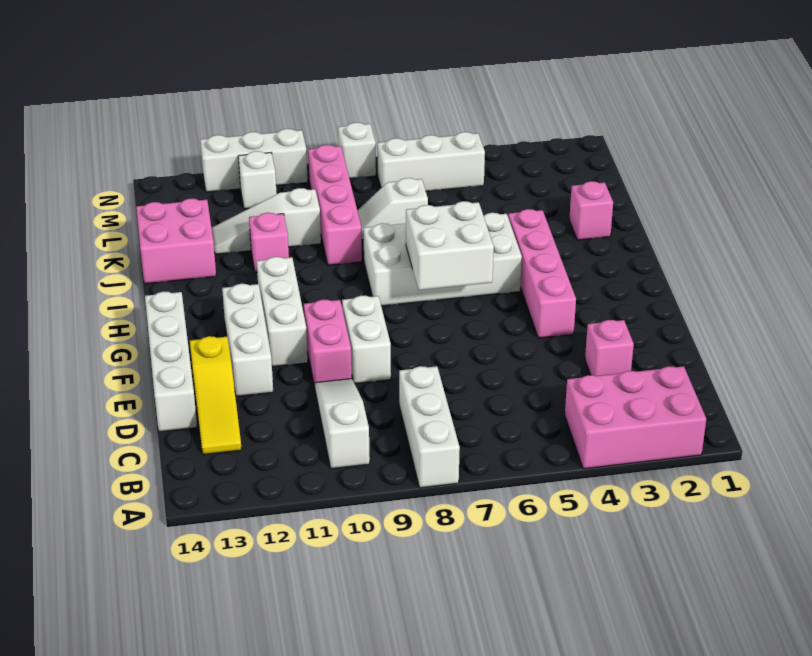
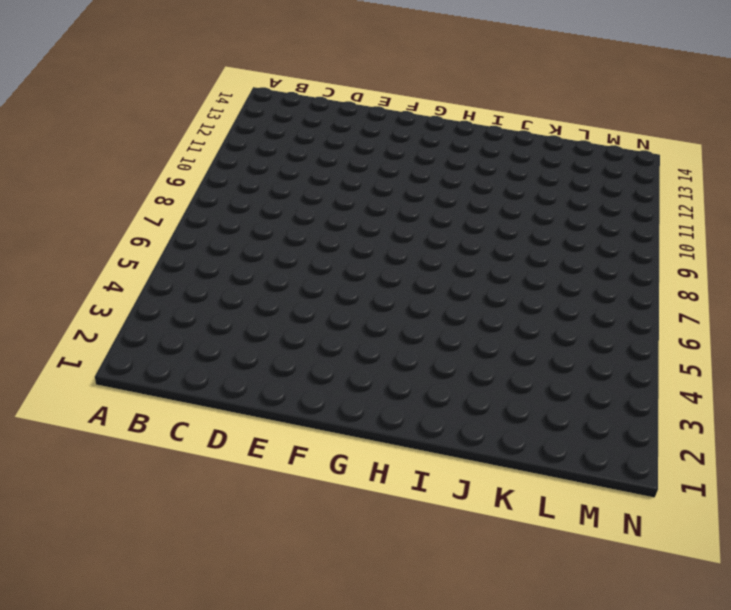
none -> pink brick A2:B4 level 1
none -> white brick A8:C8 level 1
none -> white slope B10:D10 level 1 top B

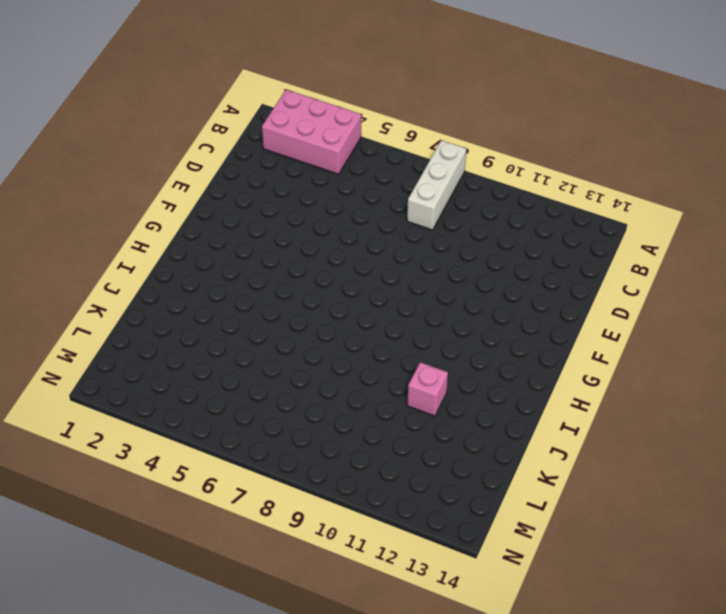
none -> white slope B10:D10 level 1 top B
none -> yellow slope C13:E13 level 1 top E
none -> pink brick D3 level 1

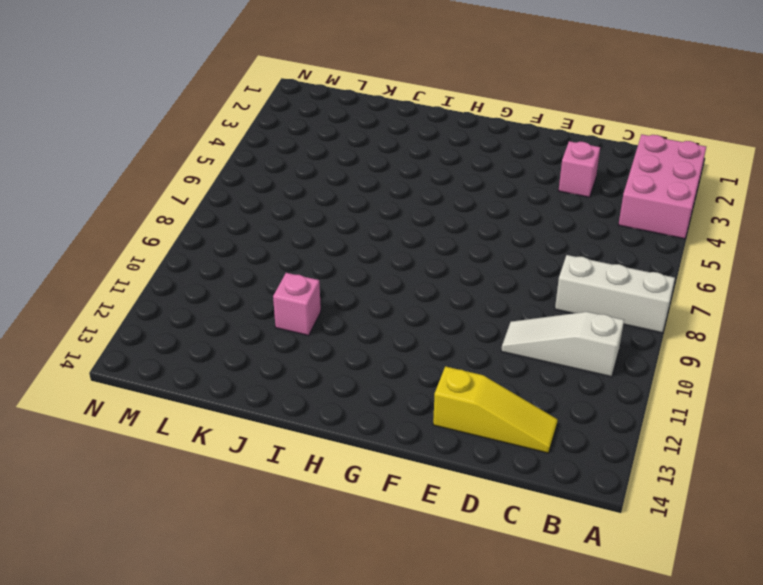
none -> white brick D14:G14 level 1
none -> white brick E9:F9 level 1
none -> pink brick E10:F10 level 1

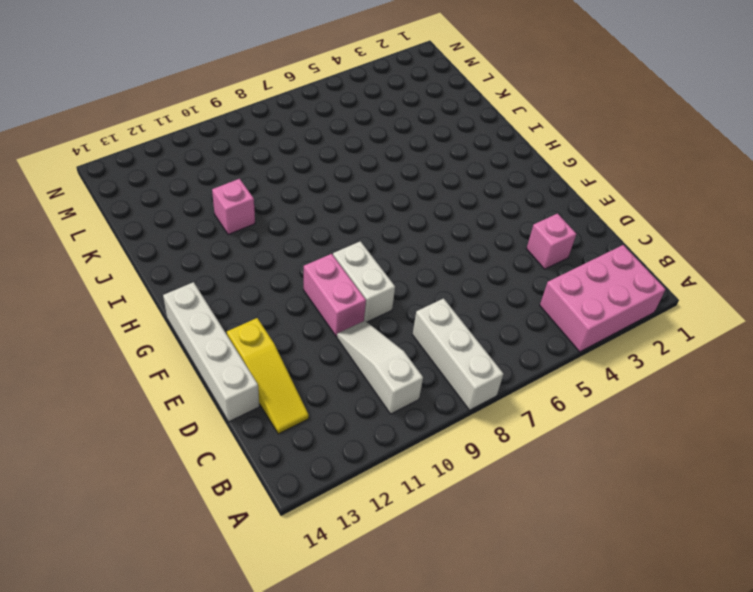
none -> white brick E12:G12 level 1
none -> pink brick F4:I4 level 1
none -> white brick F11:H11 level 1

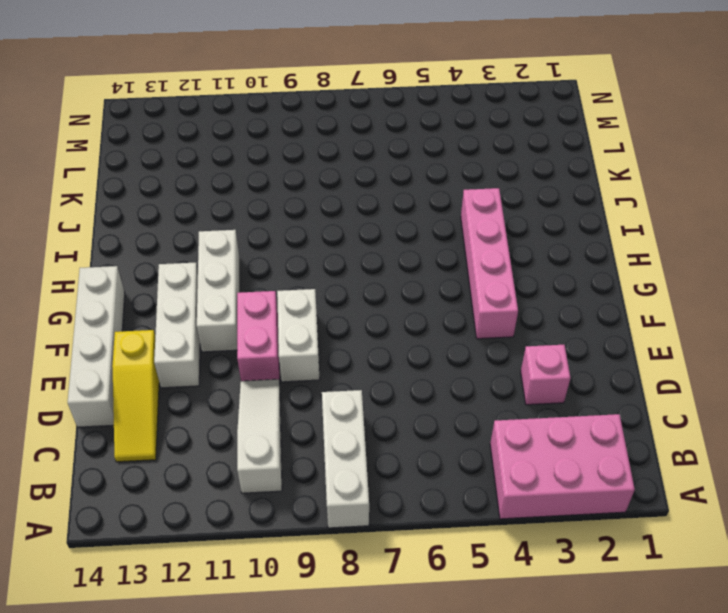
none -> white brick H5:I8 level 1
none -> pink brick J2 level 1
none -> pink brick J9:M9 level 1

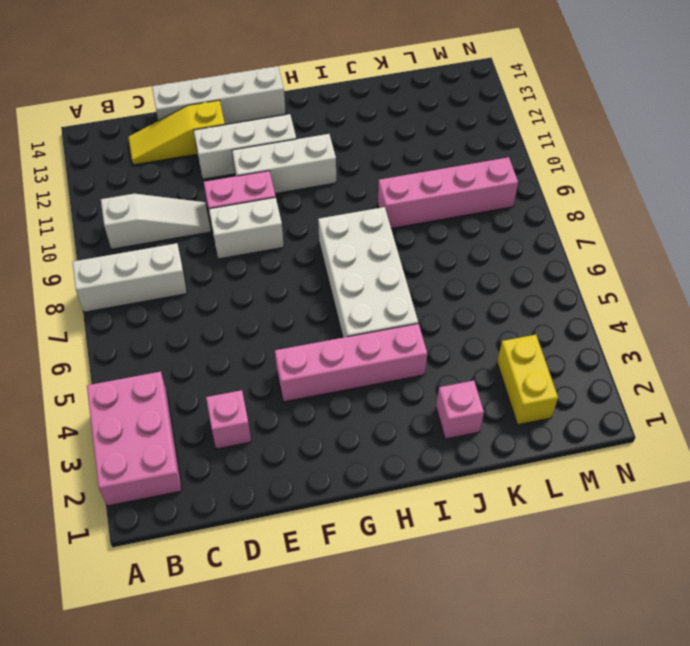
yellow brick L2:L3 level 1 -> none
none -> pink brick J11 level 1
none -> pink brick J13:K14 level 1
none -> white slope K7:K8 level 1 top 7

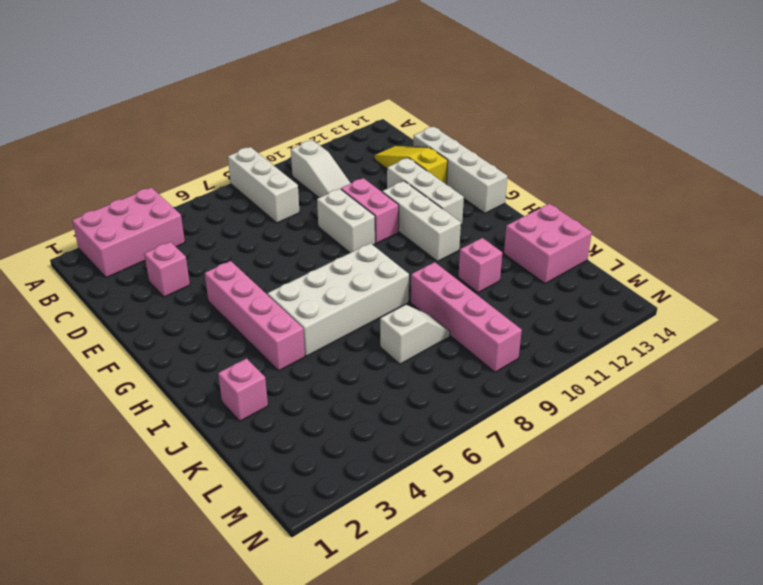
none -> white slope K10:K12 level 1 top 10
none -> white brick M5:M7 level 1
none -> white brick M11 level 1

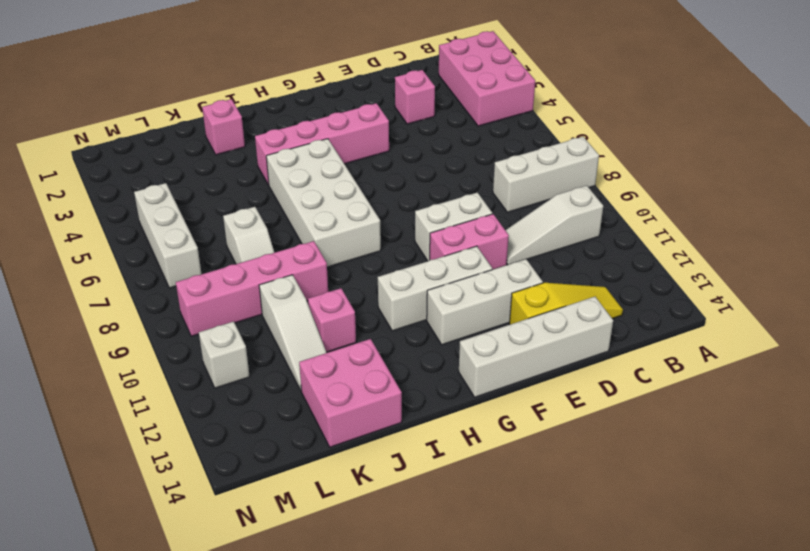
none -> white brick N8 level 1
none -> white brick N10:N12 level 1
none -> white brick G6:H7 level 2

